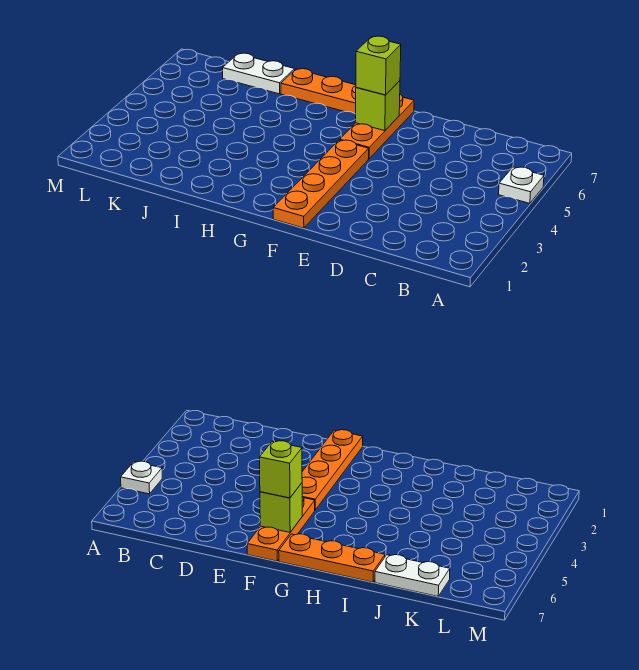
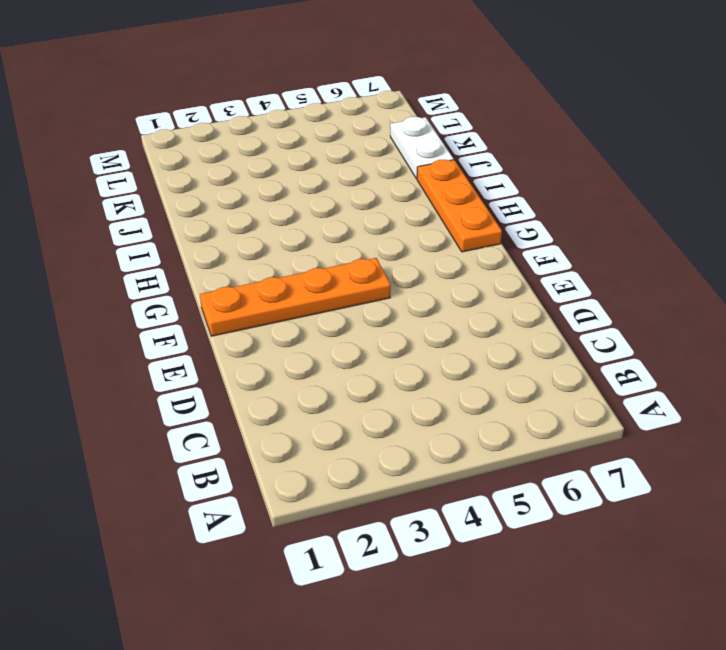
none -> white plate A5 level 1
none -> orange plate F5:F7 level 1

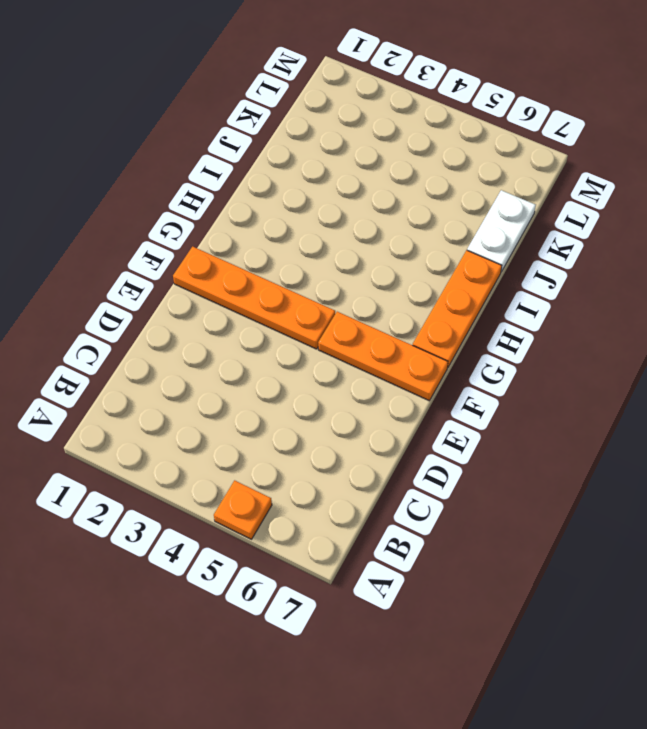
orange plate A5 level 1 -> white plate A5 level 1
none -> lime brick F6 level 2
none -> lime brick F6 level 3

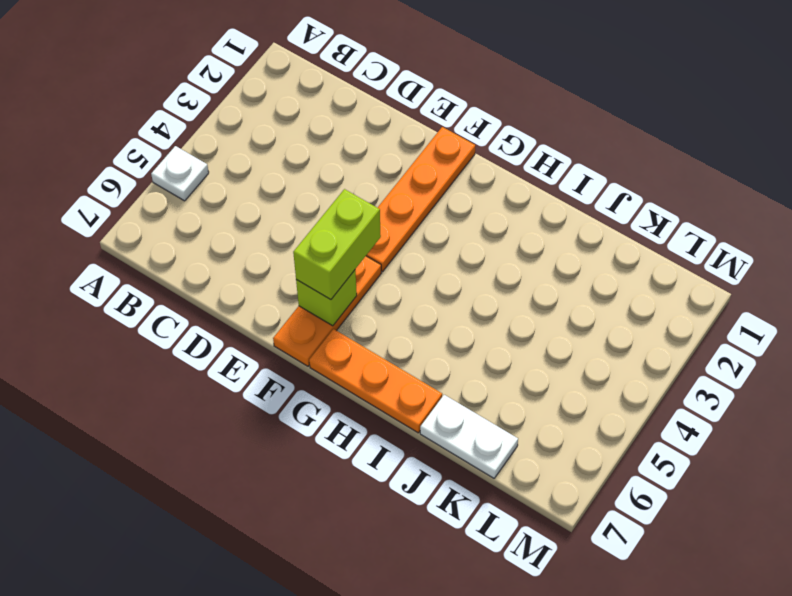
lime brick F5:F6 level 3 -> lime brick F6 level 3

